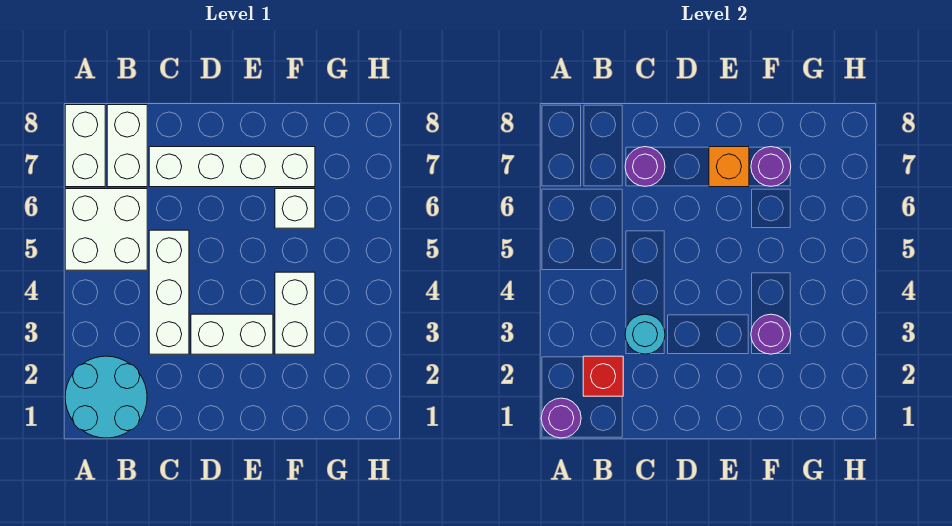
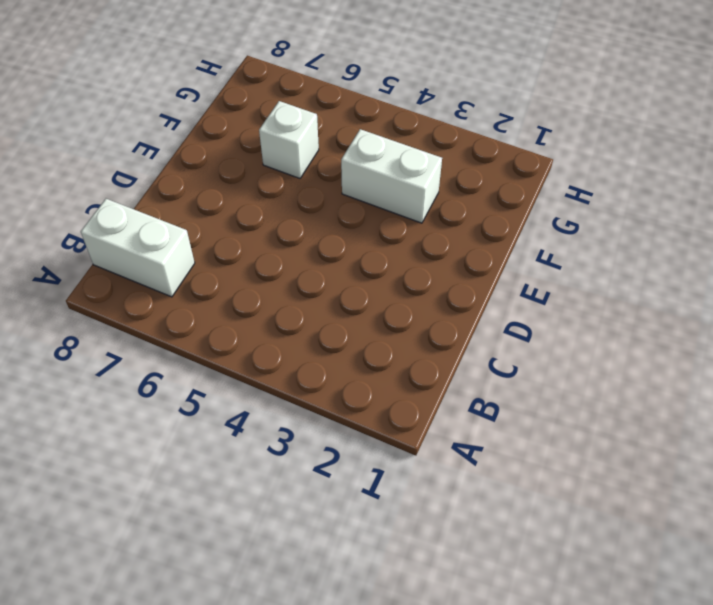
none -> cyan round brick A1:B2 level 1
none -> white brick A5:B6 level 1
none -> white brick A7:A8 level 1

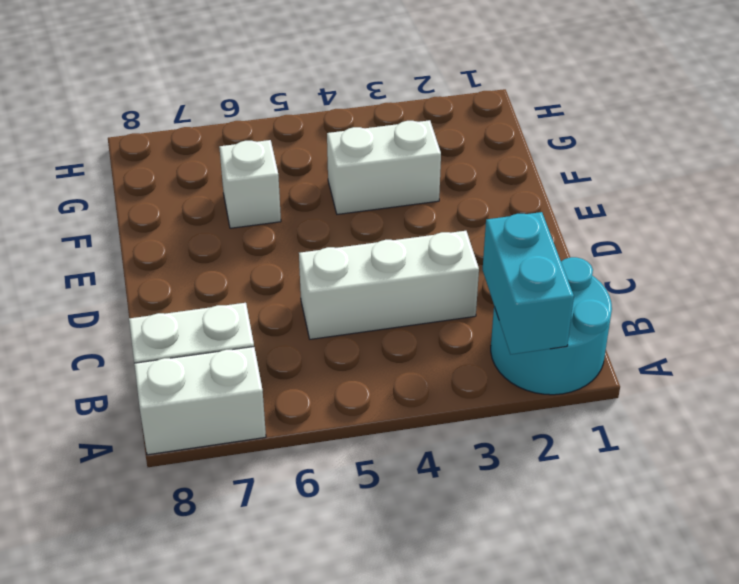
cyan brick A2:B2 level 2 -> red brick B2 level 2
none -> white brick A5:B6 level 1
none -> white brick C7:F7 level 1
none -> white brick D3:E3 level 1

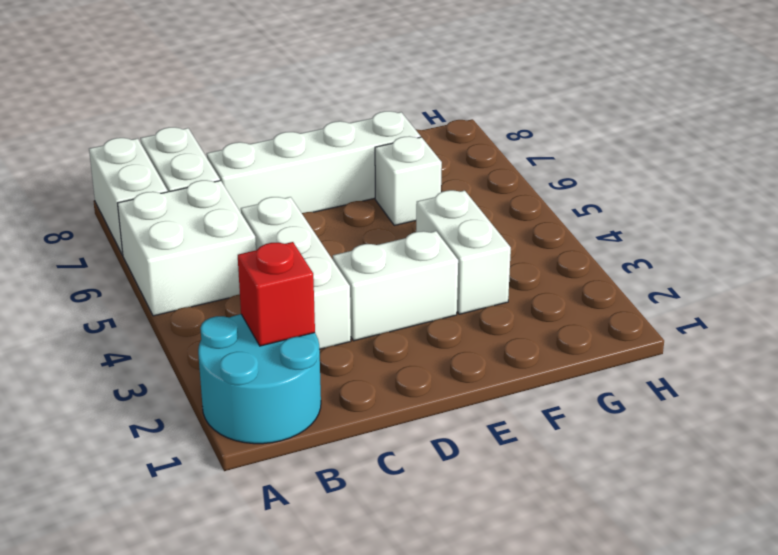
none -> purple round brick A1 level 2
none -> cyan round brick C3 level 2
none -> purple round brick C7 level 2

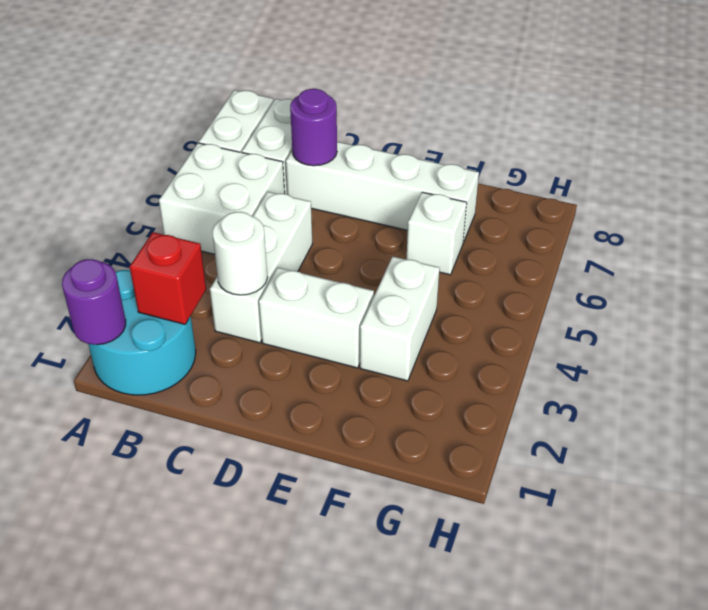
white round brick C3 level 2 -> cyan round brick C3 level 2
none -> orange brick E7 level 2
none -> purple round brick F3 level 2
none -> purple round brick F7 level 2

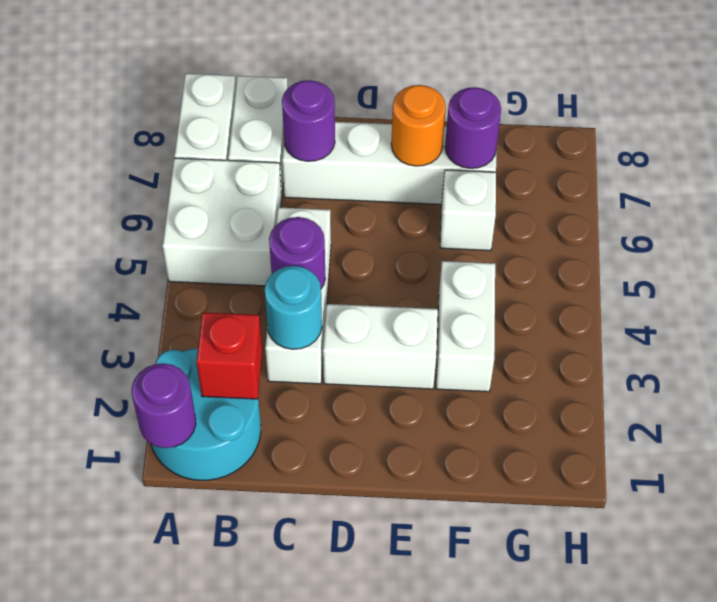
purple round brick C4 level 2 -> purple round brick F3 level 2
orange round brick E7 level 2 -> orange brick E7 level 2

